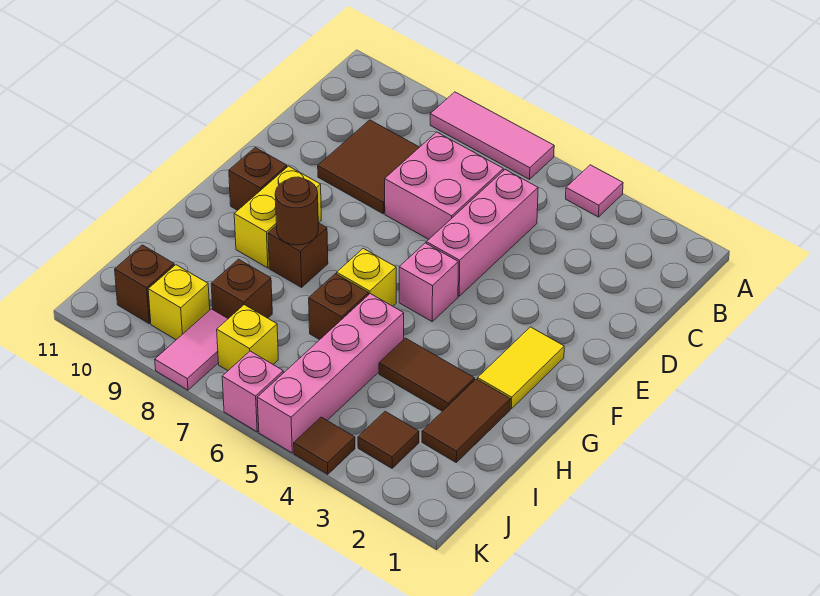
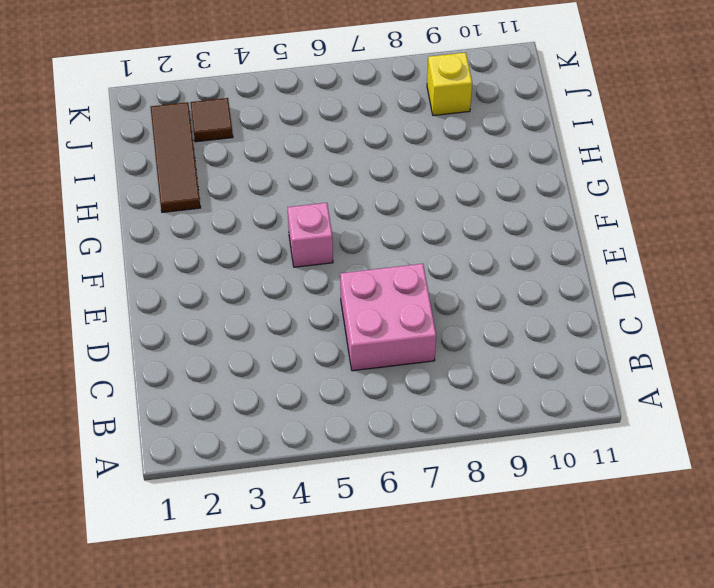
brown tile H2:J2 level 1 -> brown tile H2:I2 level 1
none -> pink tile A4 level 1
none -> pink tile A6:A8 level 1
none -> pink brick C5:E5 level 1

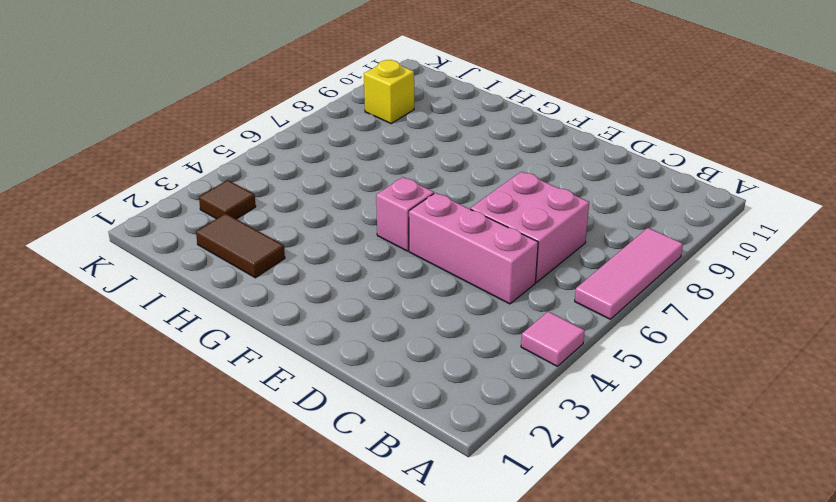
none -> brown tile C8:D9 level 1
none -> yellow tile F2:G2 level 1
none -> yellow brick F9:G9 level 1

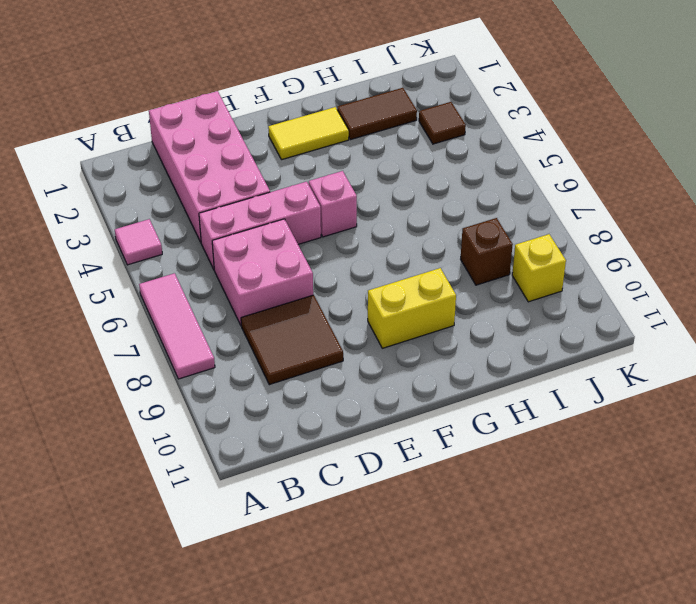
pink brick C1:D4 level 1 -> none
none -> brown brick F10 level 1
none -> yellow brick G6 level 1
none -> brown brick G8 level 1

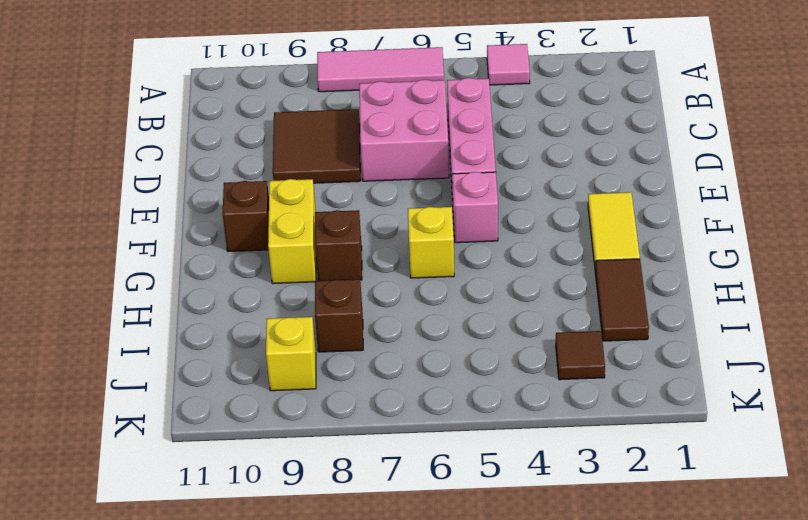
none -> brown tile H3:H4 level 1
none -> pink brick H5:K5 level 1
none -> brown brick H6 level 1

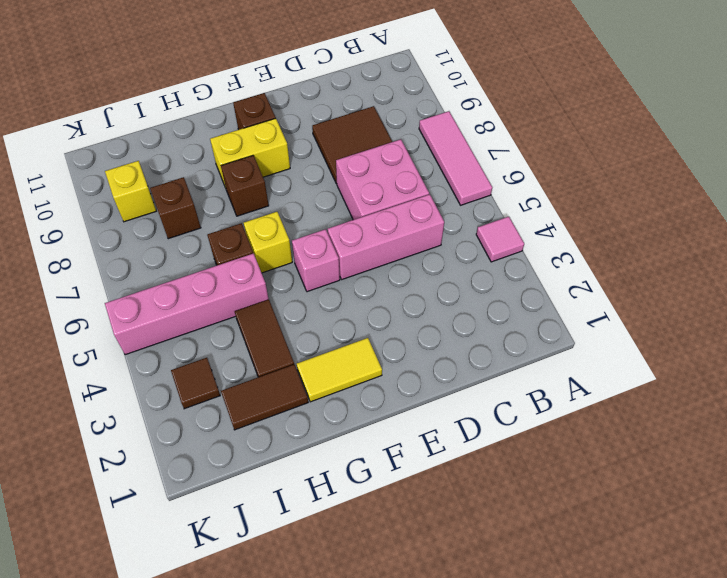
none -> yellow brick J7 level 1
none -> pink tile J8:K8 level 1
none -> brown brick J10 level 1

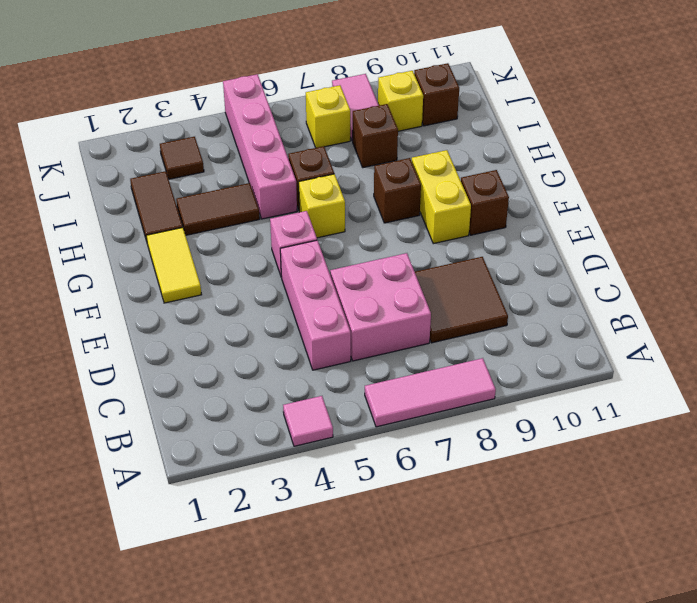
none -> brown tile K4 level 1
none -> pink brick K6 level 1
none -> brown round brick G8 level 2

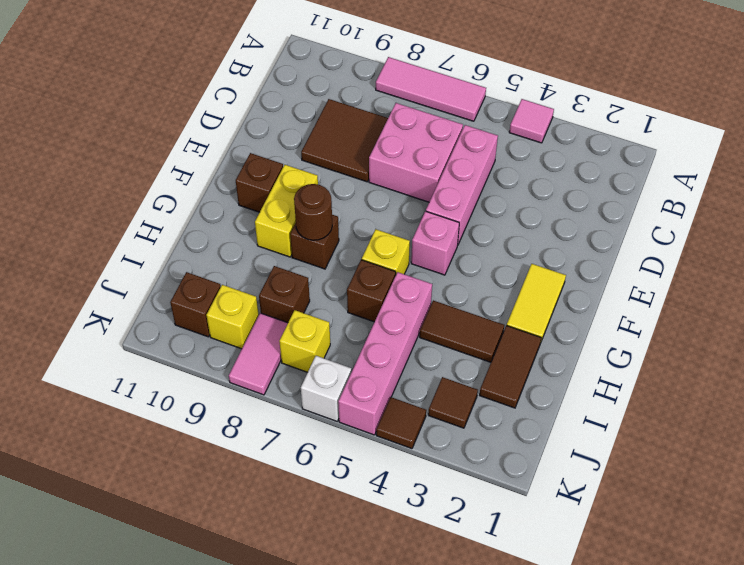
white brick K6 level 1 -> pink brick K6 level 1

